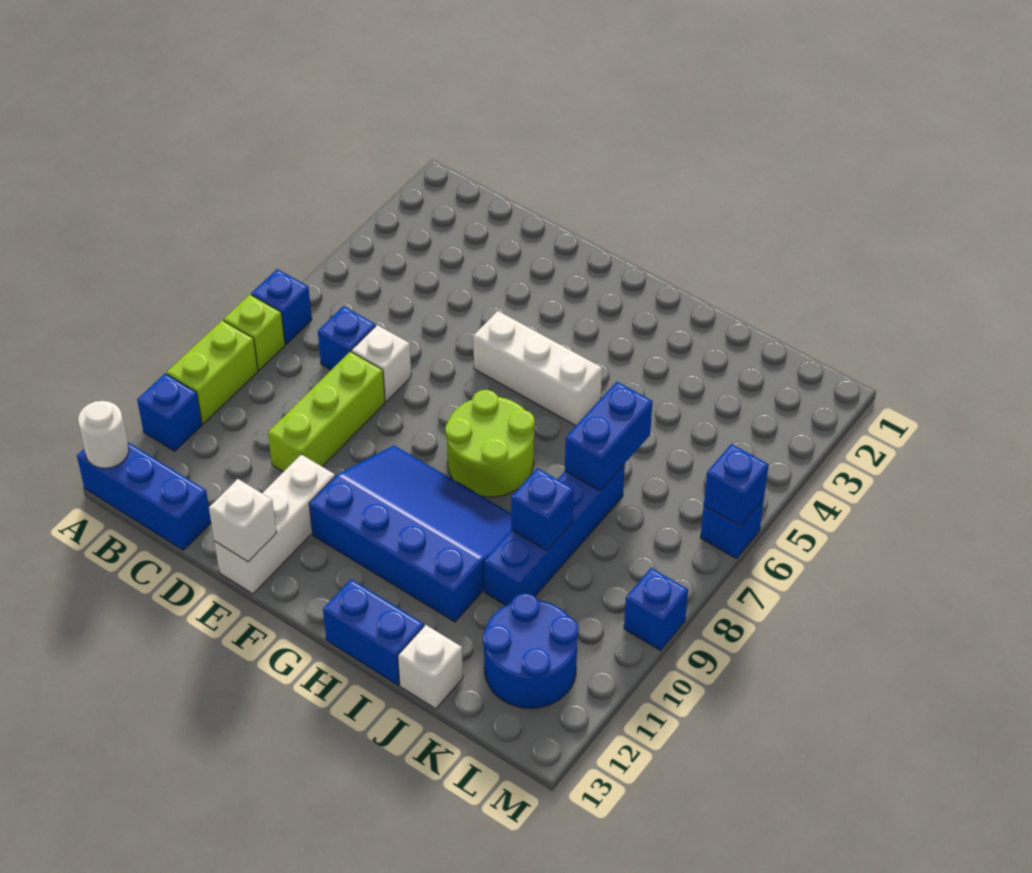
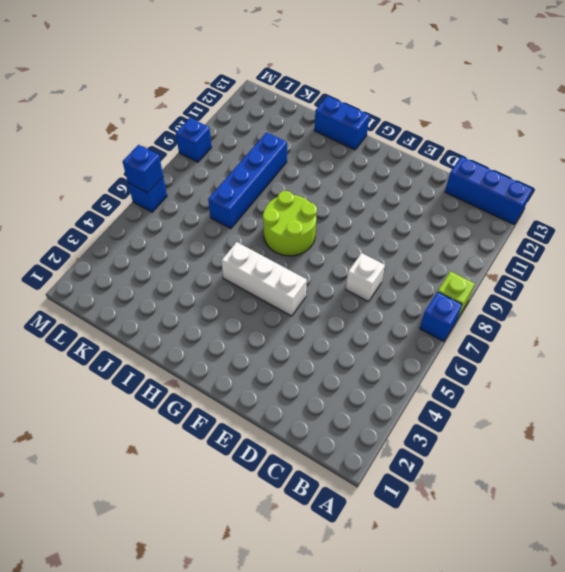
none -> lime brick A9:A10 level 1
none -> blue brick A11 level 1
none -> blue brick C7 level 1

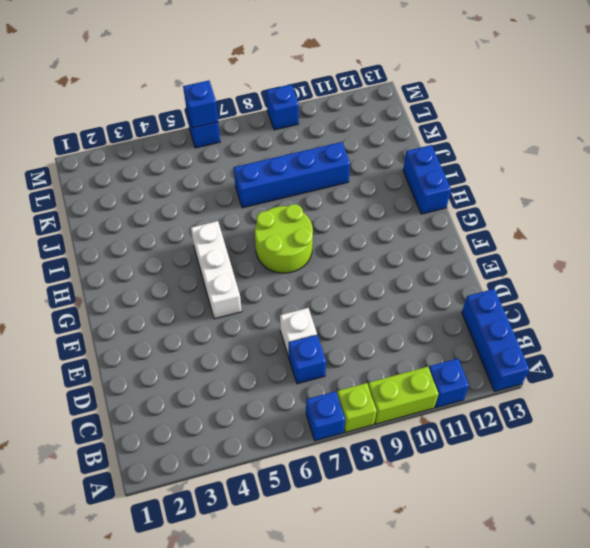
none -> lime brick D8:D10 level 1
none -> white brick E11:E13 level 1
none -> blue slope F9:I11 level 1 top 11

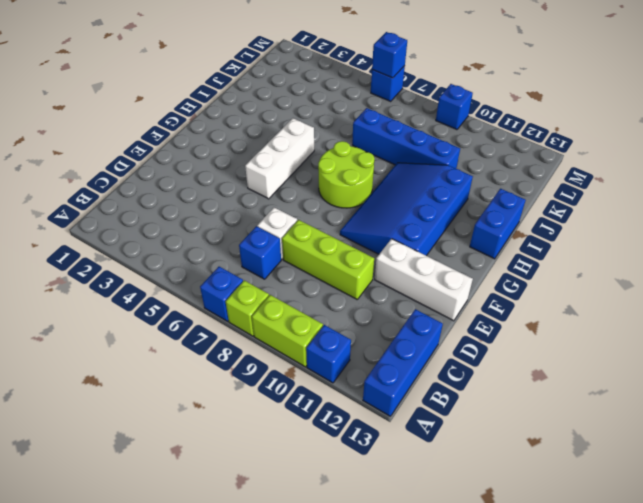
none -> white brick J13 level 1
none -> blue round brick K11:L12 level 1
none -> white round brick A13 level 2

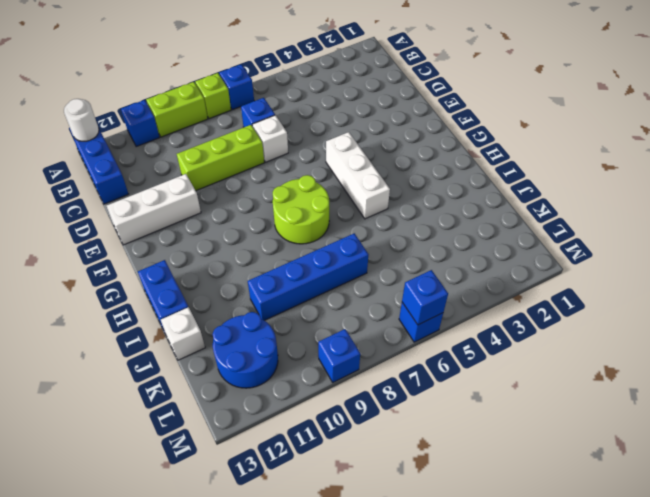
none -> blue slope F9:I11 level 1 top 11
none -> white brick E13 level 2
none -> blue brick J6:J7 level 2

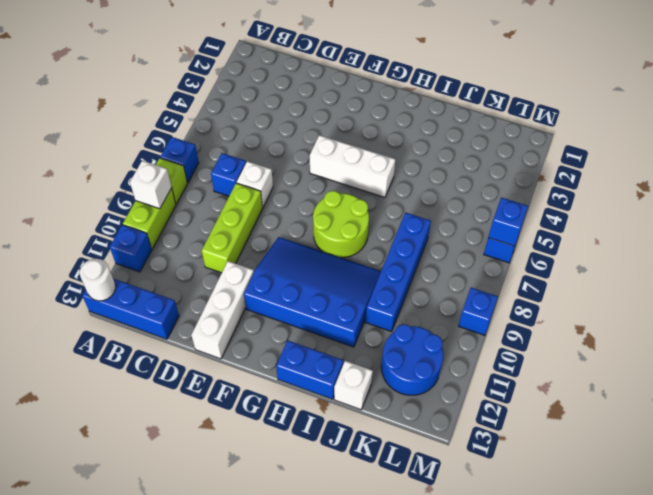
white brick A9 level 2 -> white brick E13 level 2
none -> blue brick J6:J7 level 2
none -> blue brick J9 level 2

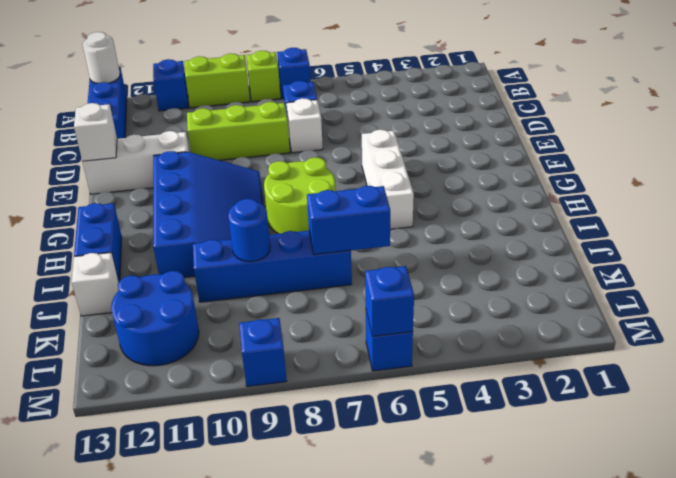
blue round brick J9 level 2 -> blue brick J9 level 2

